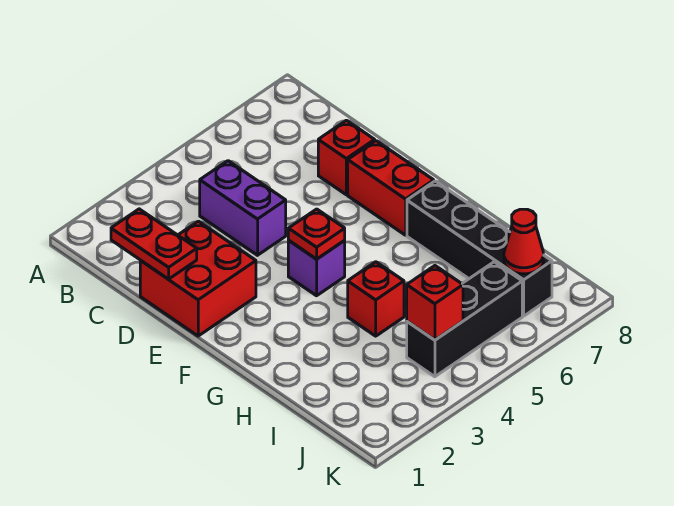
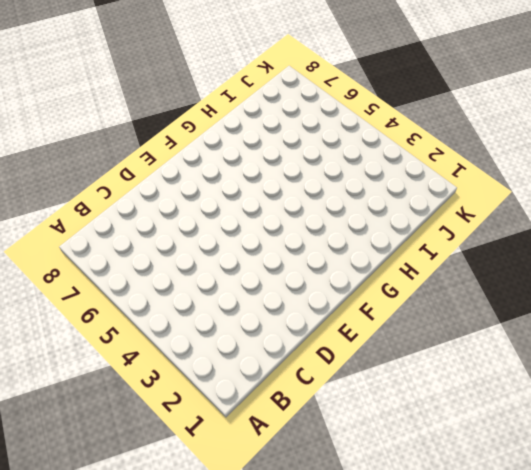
none -> purple brick C4:D4 level 1
none -> red brick D1:E2 level 1
none -> red brick D7 level 1

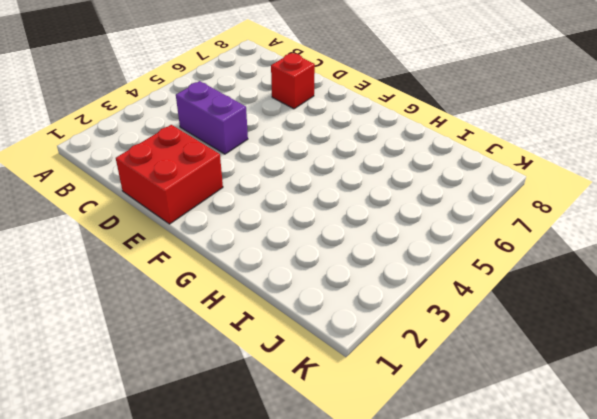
none -> red brick E7:F7 level 1
none -> purple brick F4 level 1
none -> black brick G7:J7 level 1

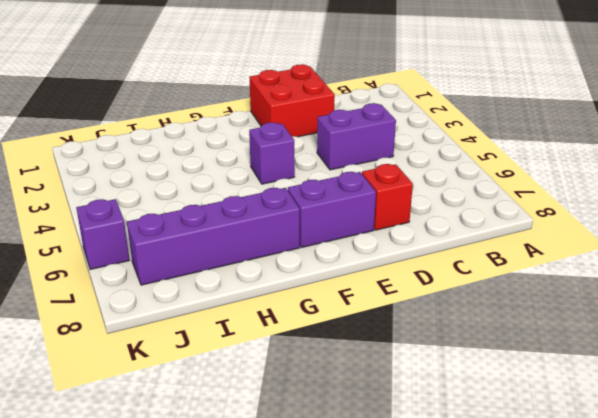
purple brick E7:F7 level 1 -> red brick E7:F7 level 1
purple brick G7:J7 level 1 -> black brick G7:J7 level 1
purple brick K6 level 1 -> none
none -> red brick H4 level 1
none -> black brick J4:J6 level 1
none -> red plate C1:D1 level 2

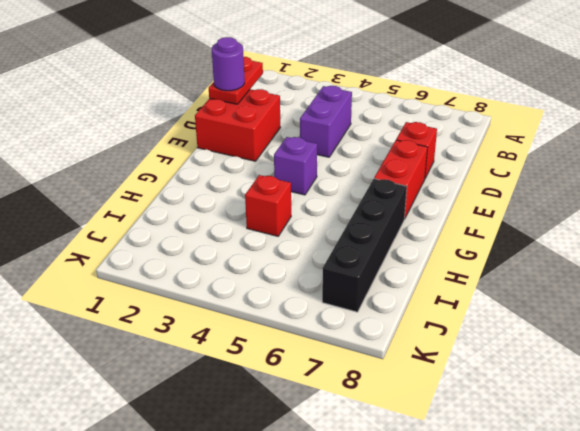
purple round brick D1 level 3 -> none
none -> black brick J4:J6 level 1
none -> red plate F4 level 2
none -> red brick J4 level 2

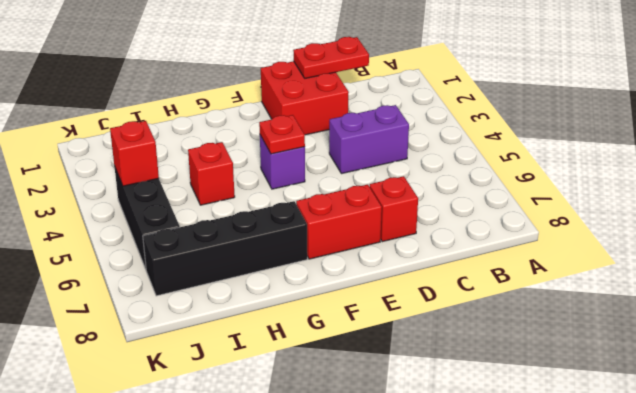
none -> red cone J7 level 2

